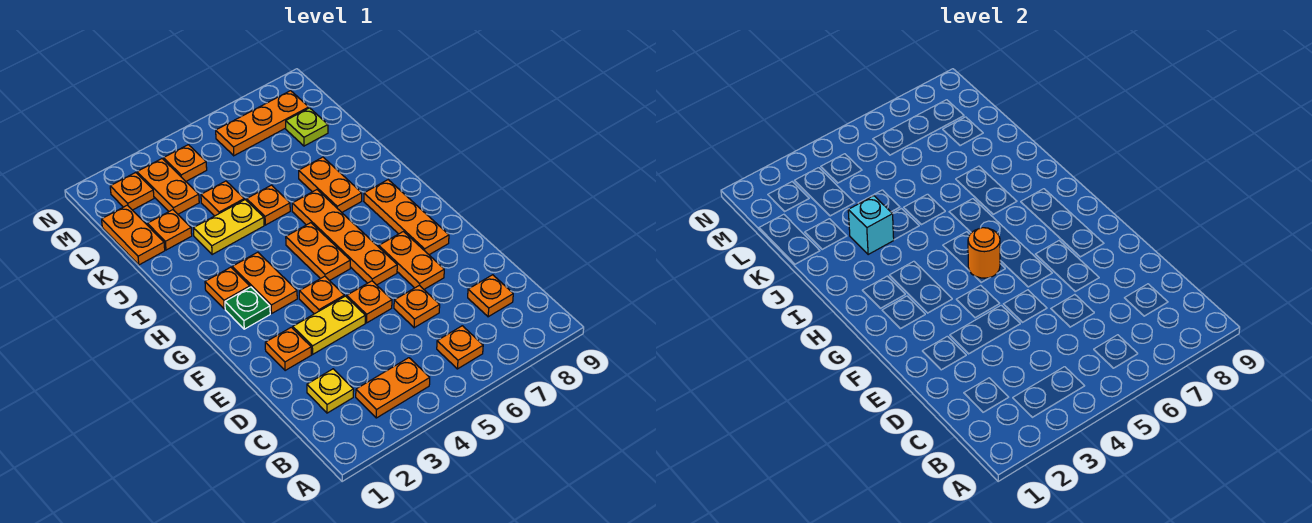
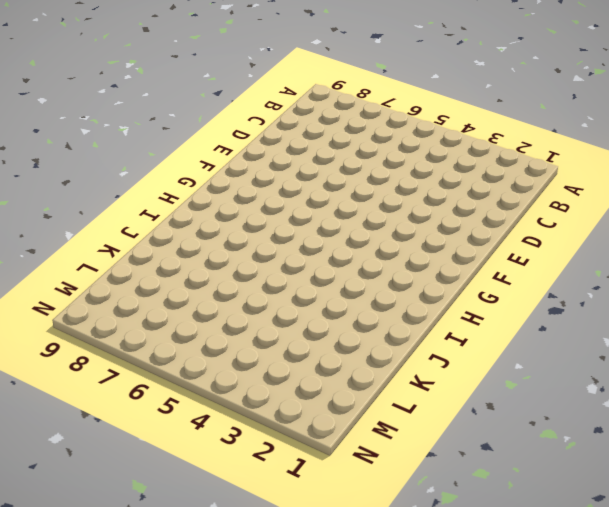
none -> orange plate B3:B4 level 1
none -> orange plate B6 level 1
none -> yellow plate C2 level 1

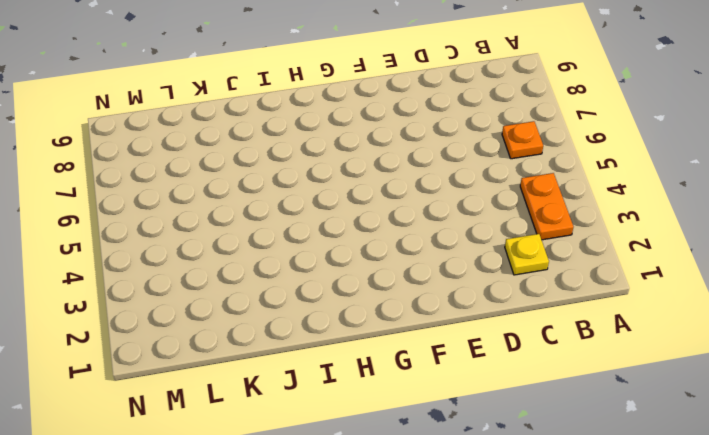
none -> orange plate C8 level 1
none -> orange plate D6 level 1
none -> orange plate E2 level 1

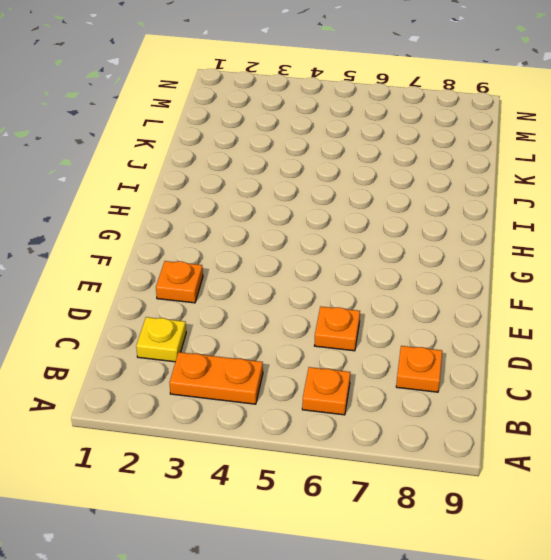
none -> yellow plate E3:E4 level 1
none -> orange plate E5 level 1
none -> orange plate E7:F7 level 1

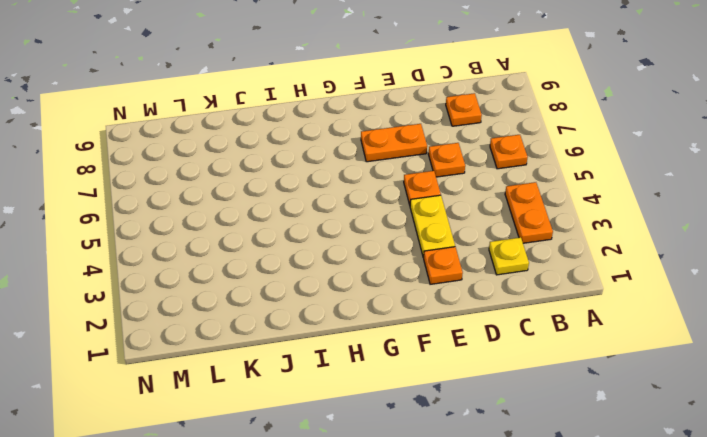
none -> orange plate F4 level 1
none -> orange plate F6:I6 level 1
none -> orange plate F8:H8 level 1

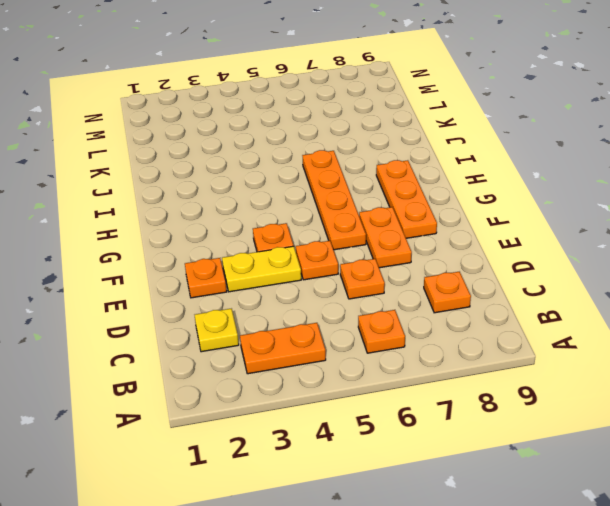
none -> green plate G2 level 1
none -> orange plate G3:H3 level 1
none -> orange plate G5:H5 level 1

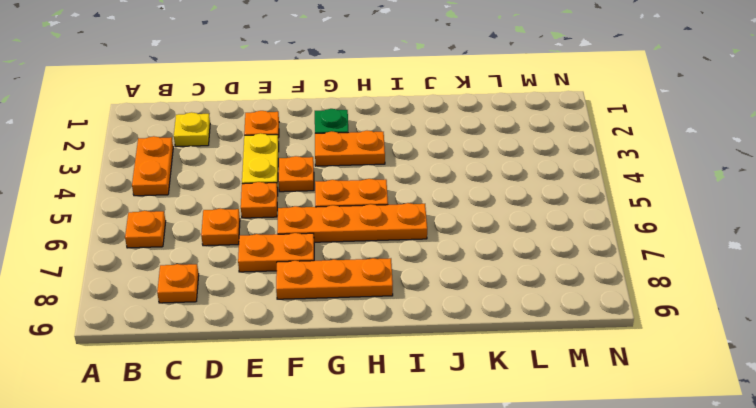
none -> orange plate H2 level 1
none -> orange plate I7:J7 level 1
none -> yellow plate J3:J4 level 1

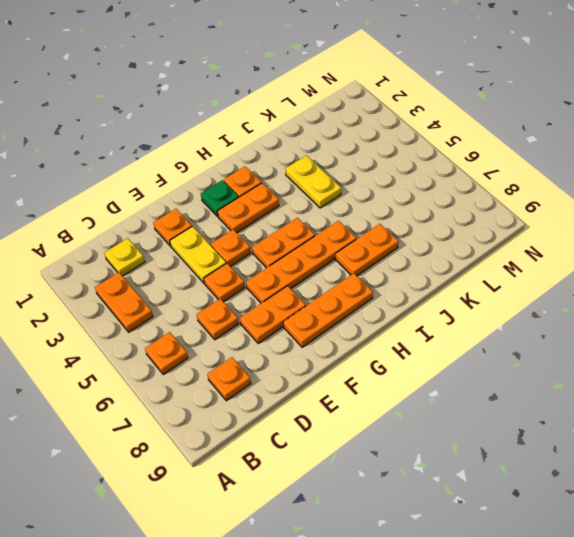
none -> orange plate J5 level 1
none -> orange plate K1:L1 level 1
none -> orange plate K2 level 1

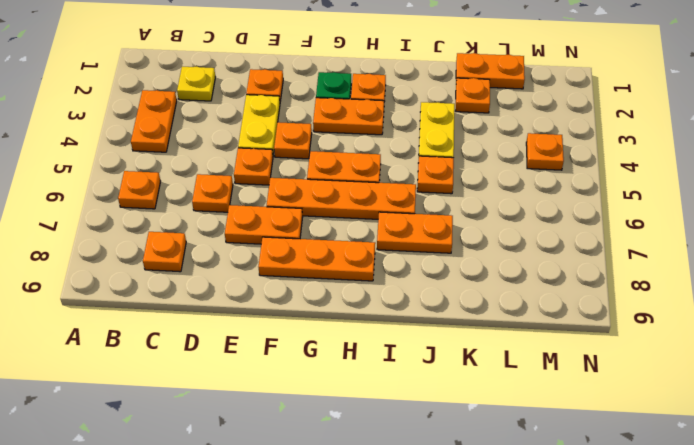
none -> orange plate K4 level 1
none -> orange plate L3:M3 level 1
none -> lime plate L8 level 1

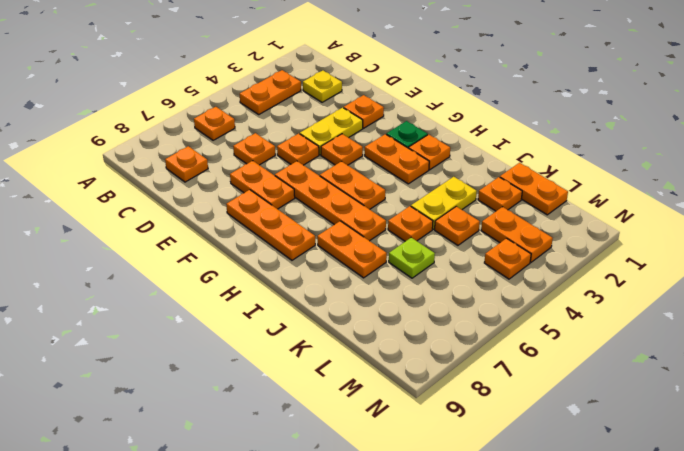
lime plate K6 level 1 -> lime plate L8 level 1
none -> orange plate M2 level 1
none -> orange plate M6:M8 level 1
none -> orange round brick G5 level 2

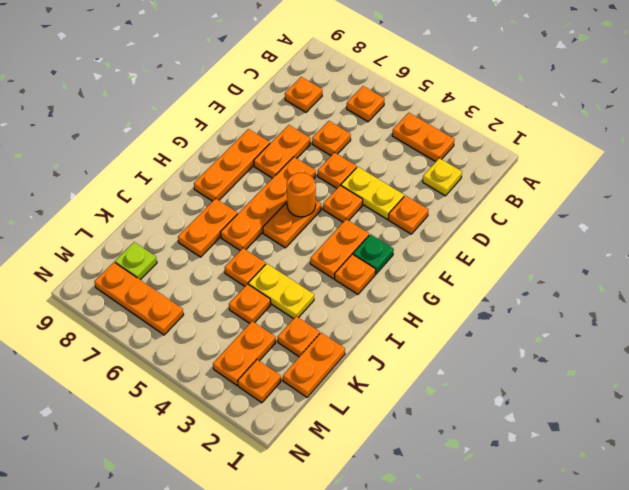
none -> orange plate M4 level 1
none -> cyan brick J3 level 2

